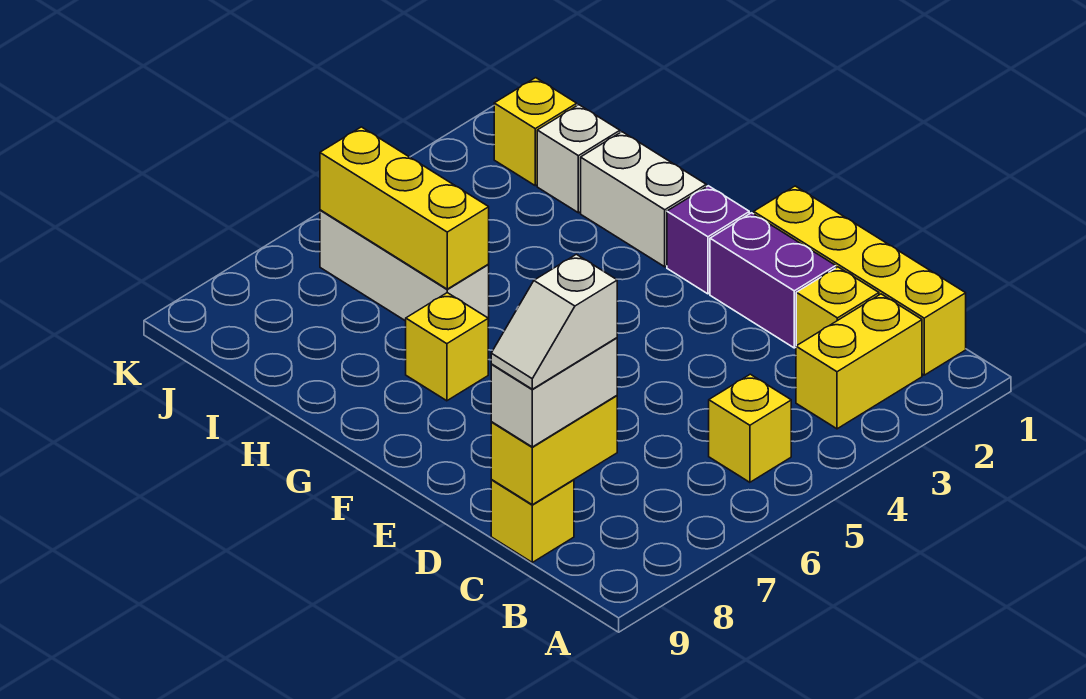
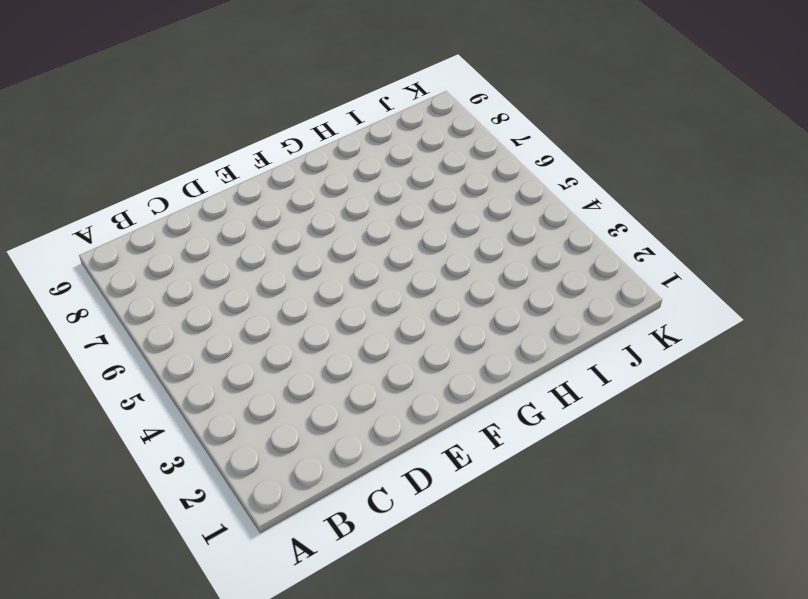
none -> yellow brick B1:E1 level 1
none -> yellow brick B2:B3 level 1
none -> yellow brick B5 level 1

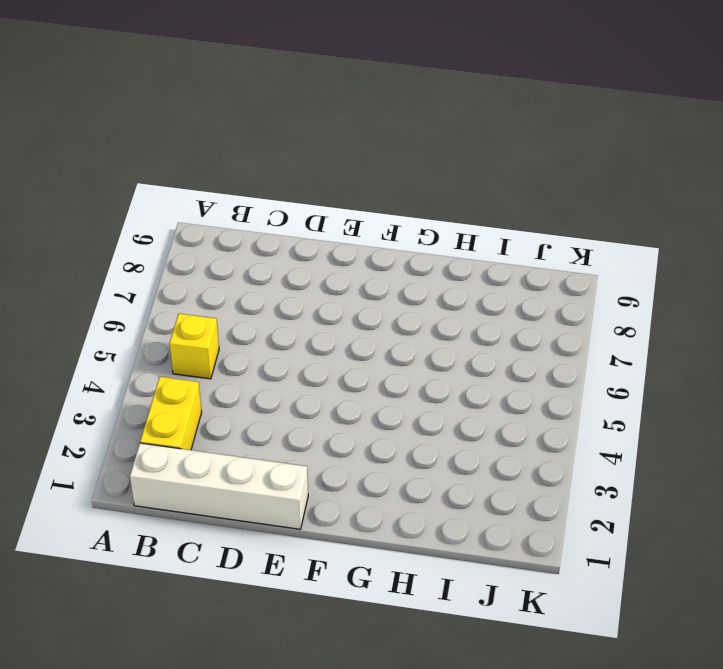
white brick B1:E1 level 1 -> yellow brick B1:E1 level 1
none -> yellow brick C2 level 1
none -> yellow brick C9 level 1
none -> purple brick D2:E2 level 1

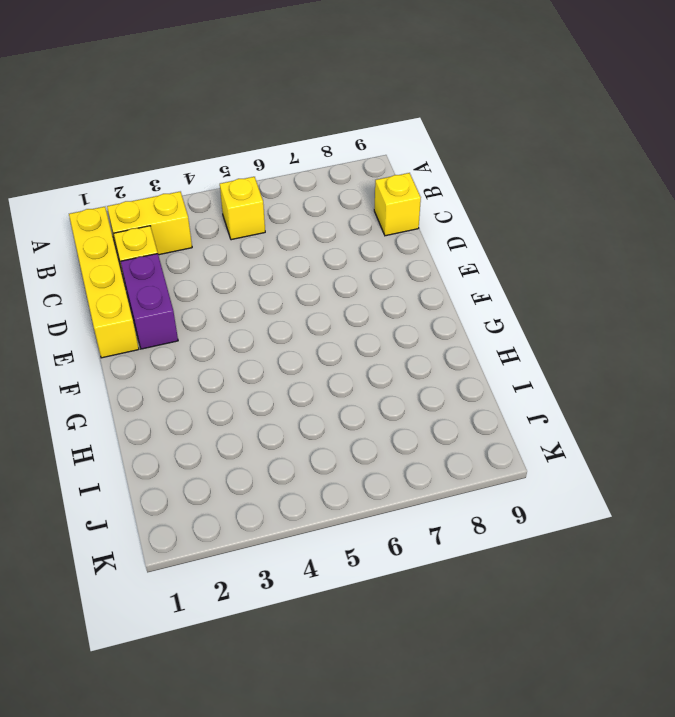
none -> purple brick F2 level 1
none -> white brick G2:H2 level 1
none -> yellow brick G7 level 1

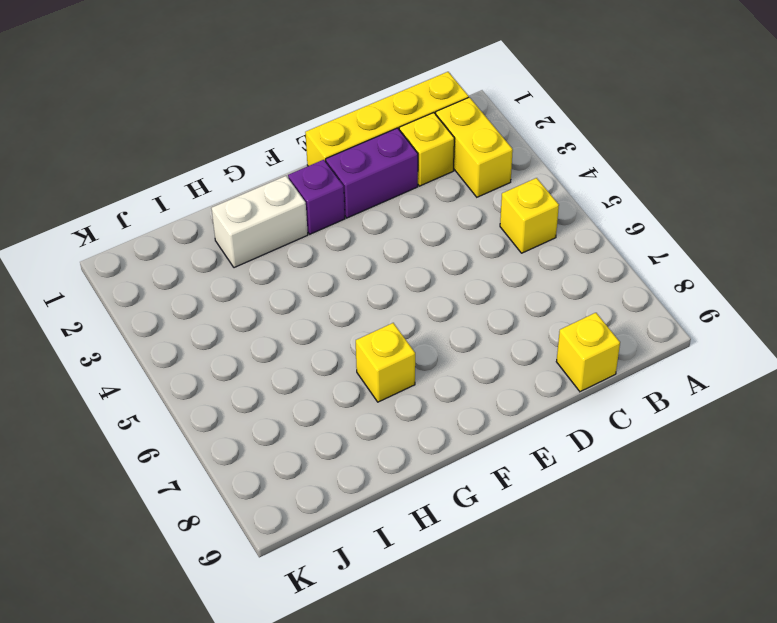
none -> white brick H6:J6 level 1
none -> white brick I2 level 1
none -> yellow brick J2 level 1

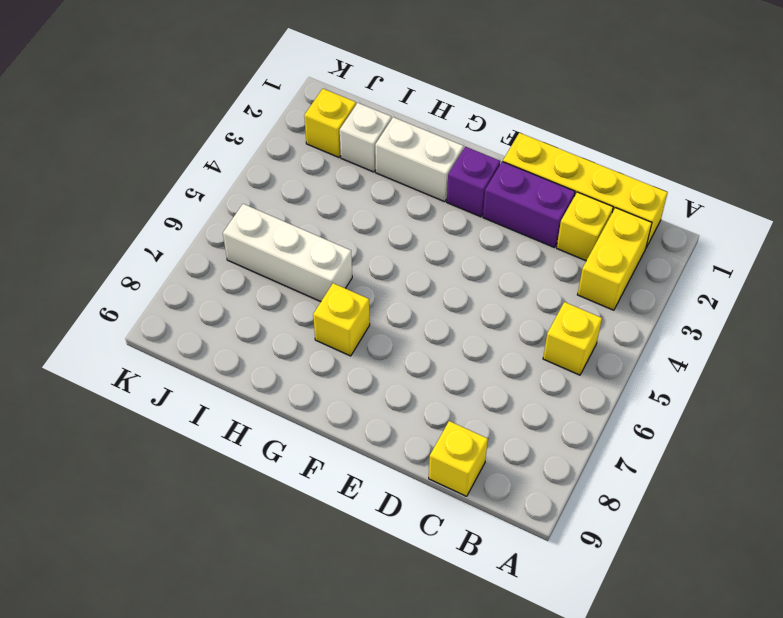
none -> yellow brick C8:C9 level 2
none -> yellow brick H6:J6 level 2
none -> white brick C8:C9 level 3

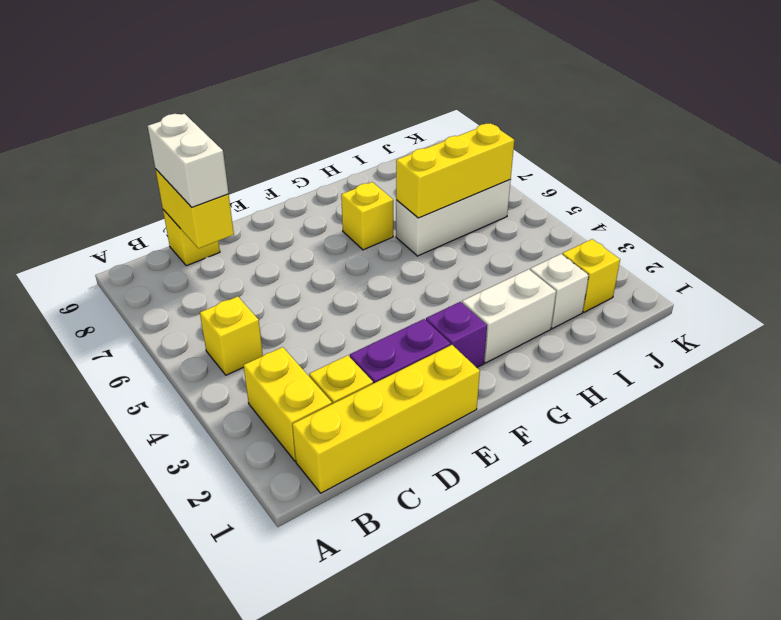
none -> white slope C8:C9 level 4 top 8

